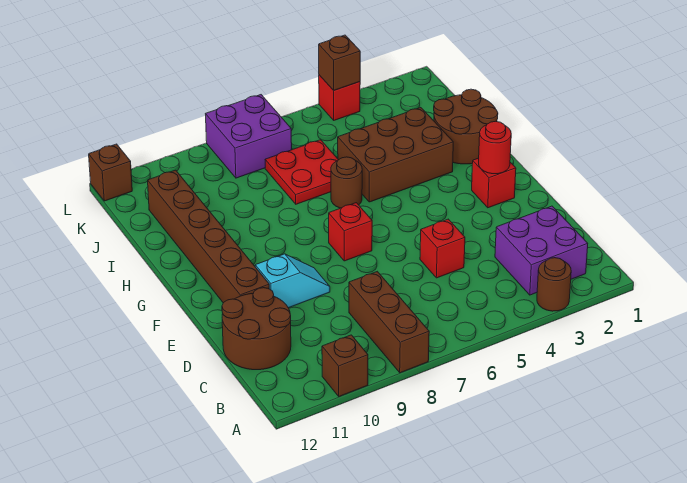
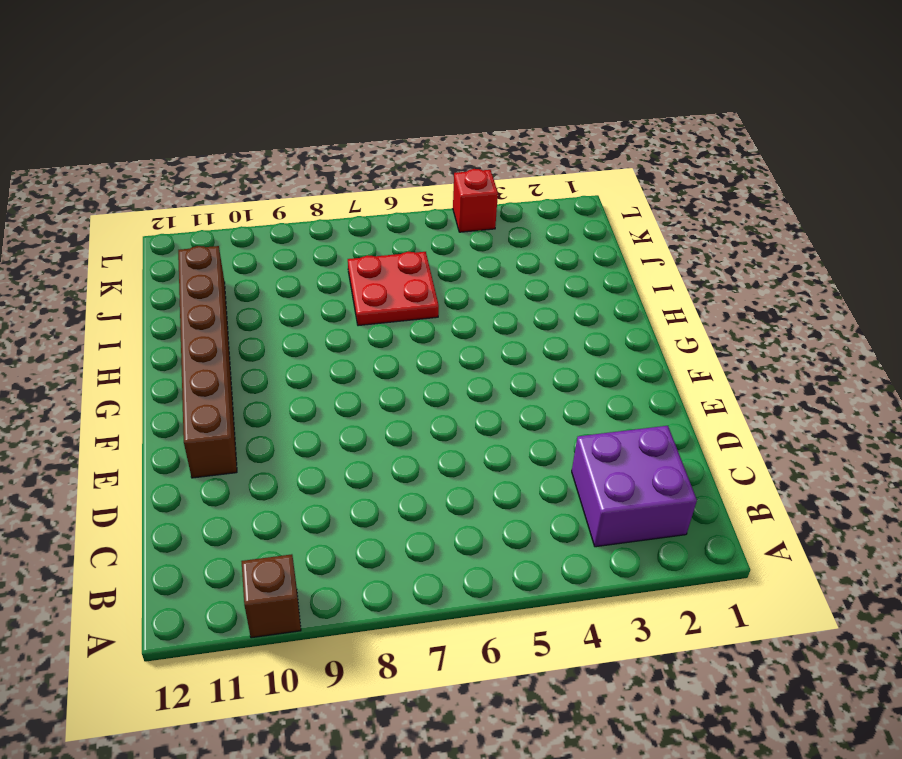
none -> brown round brick A3 level 1
none -> brown brick A8:C8 level 1
none -> brown round brick C11:D12 level 1

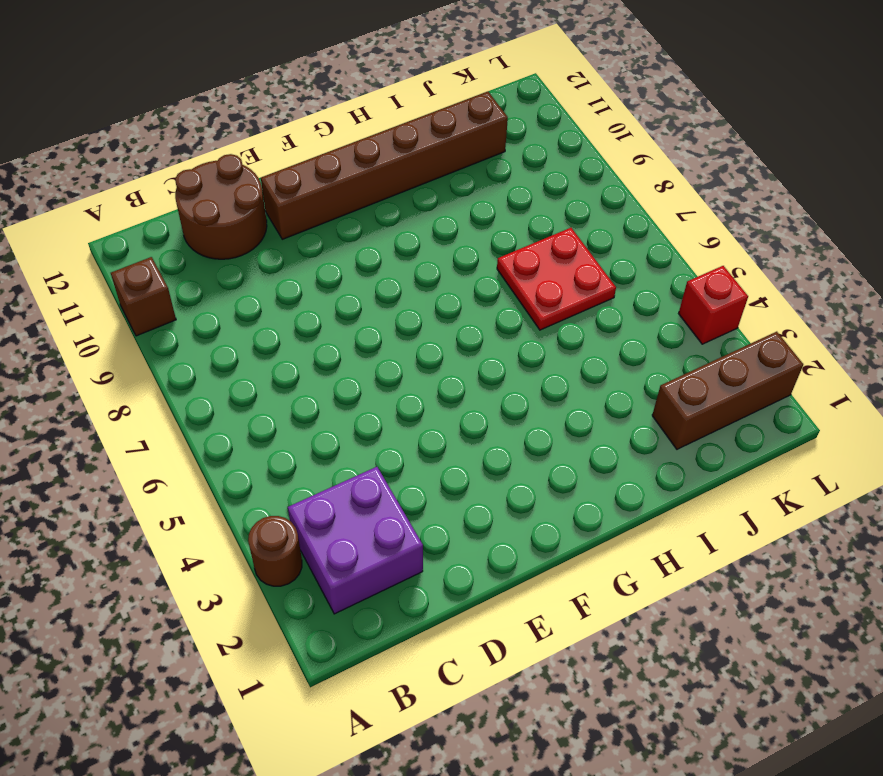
brown brick J2:L2 level 1 -> brown brick A8:C8 level 1
none -> red brick D5 level 1
none -> cyan slope E9:E10 level 1 top 10
none -> red brick F2 level 1

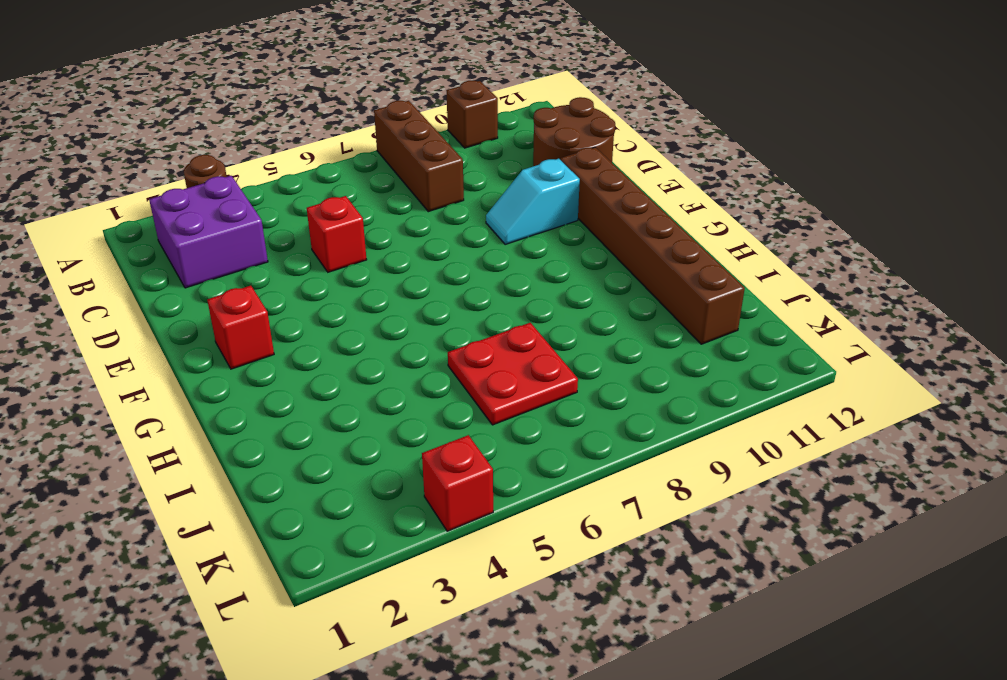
none -> red brick F7 level 1
none -> brown round brick H1:I2 level 1
none -> brown brick H3:I5 level 1

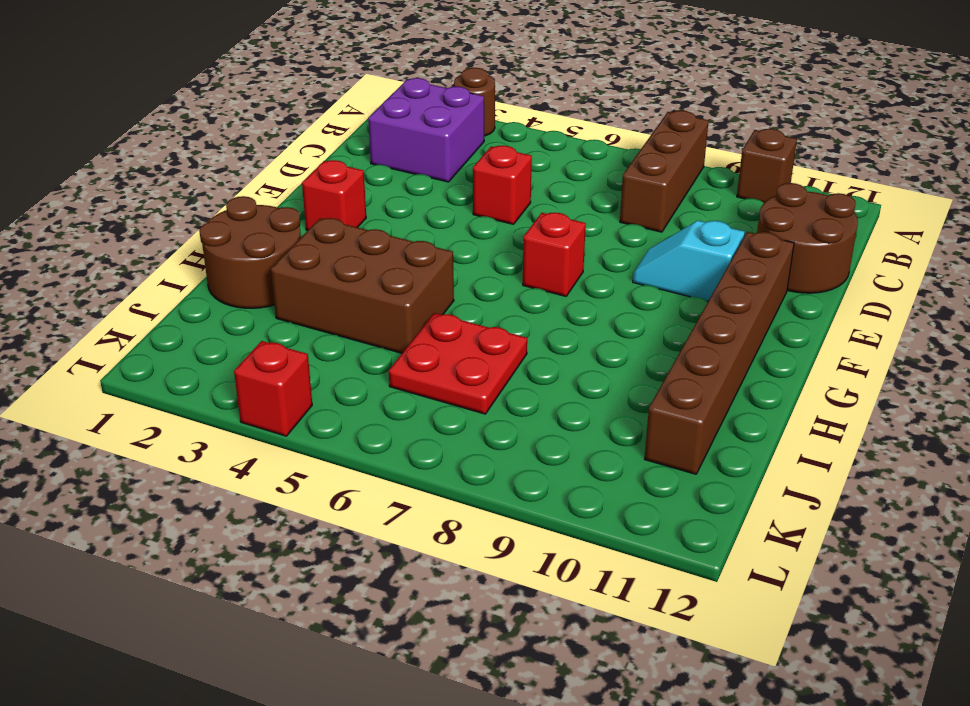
none -> brown round brick H6 level 1
none -> purple brick K7:L8 level 1
none -> brown brick L12 level 1

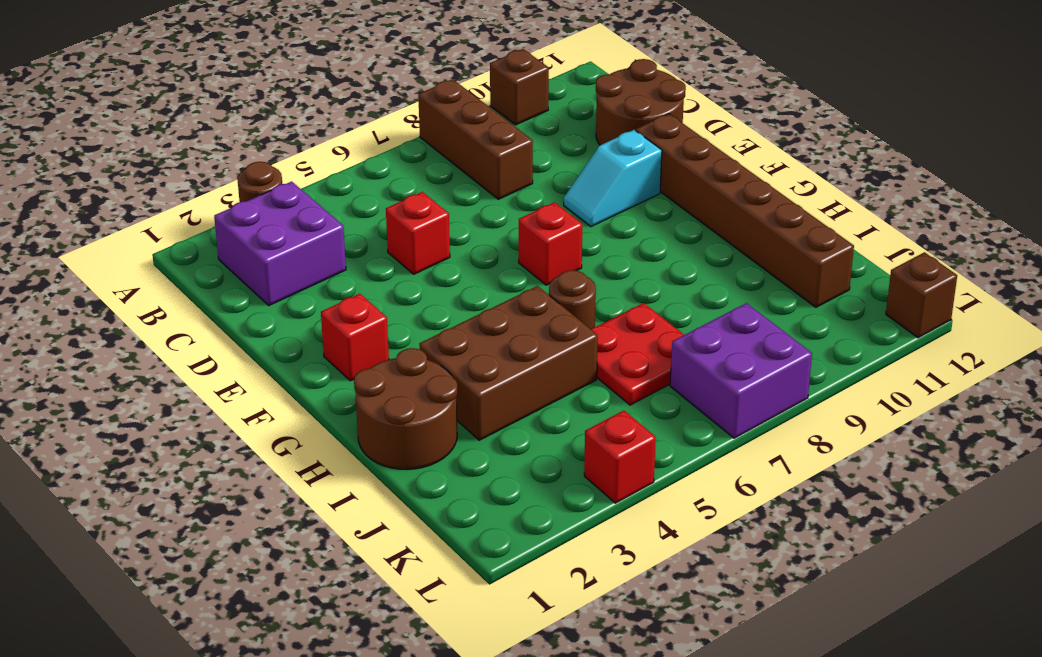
none -> red round brick F2 level 2
none -> brown brick L4 level 2

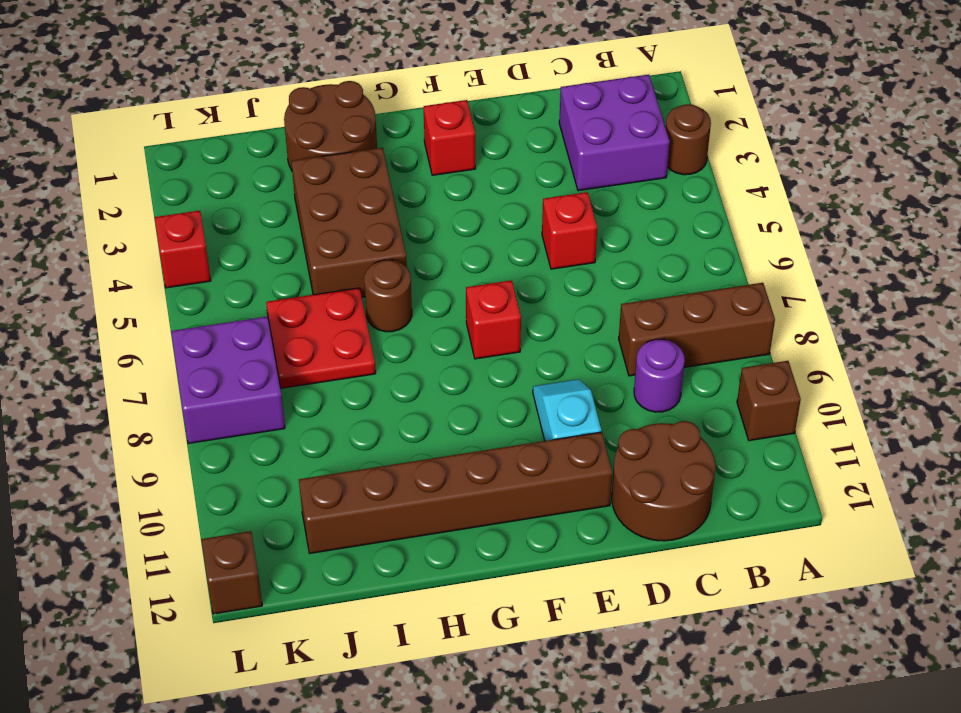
purple round brick C9 level 1 -> none
none -> red round brick F2 level 2
none -> brown brick L4 level 2

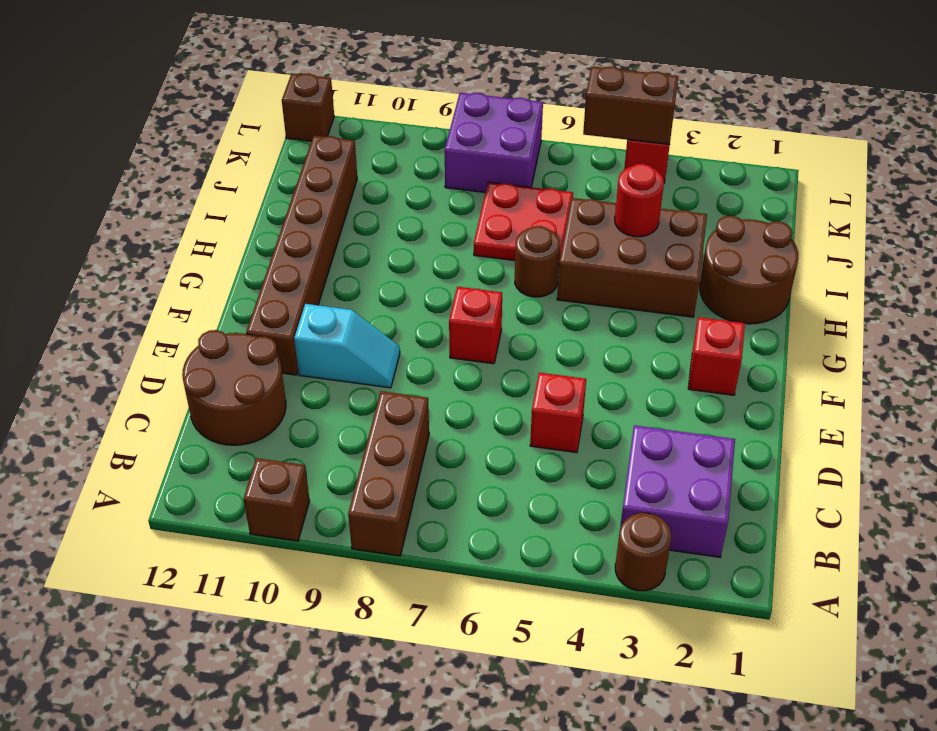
red round brick I4 level 2 -> red round brick F2 level 2
brown brick L4:L5 level 2 -> brown brick L4 level 2

